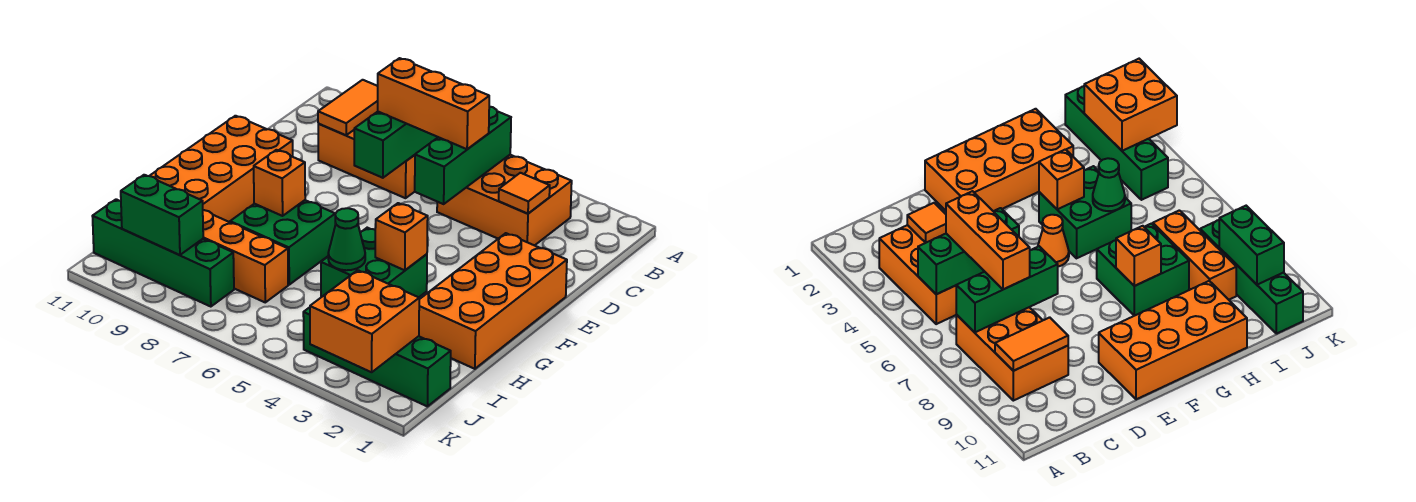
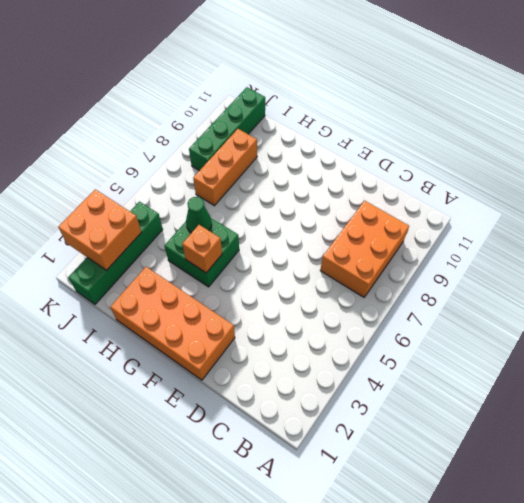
none -> orange brick B3:C5 level 1
none -> orange brick E10:H11 level 1
none -> orange cone F5 level 1

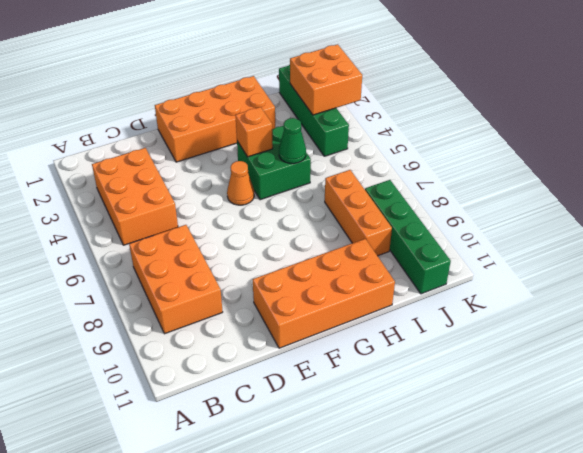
none -> green brick G7:H8 level 1
none -> green brick B5:D5 level 2
none -> green brick B7:D7 level 2

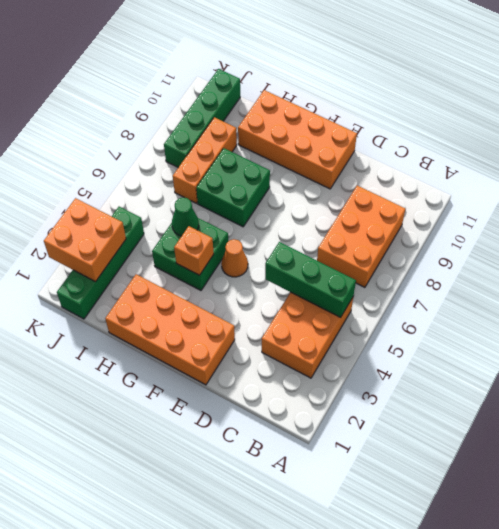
none -> green brick B7:D7 level 2
none -> orange tile B9:C9 level 2
none -> orange tile C3 level 2

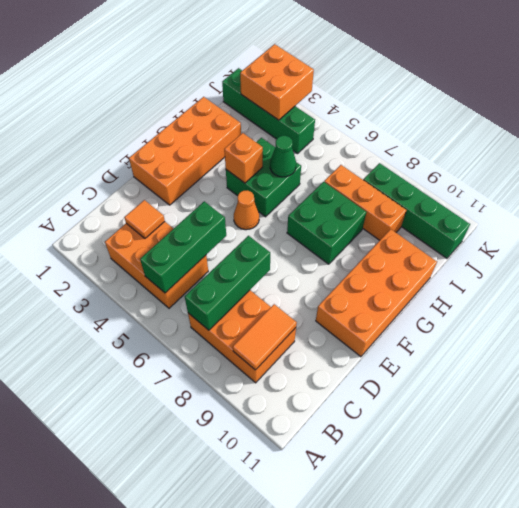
none -> orange brick G8 level 2
none -> green brick J9:J10 level 2
none -> orange brick C5:C7 level 3

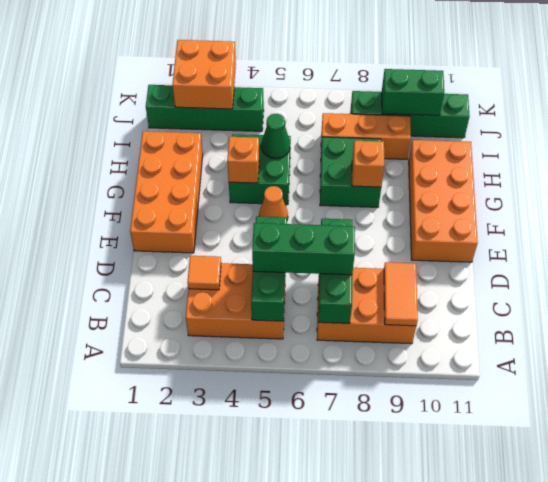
green brick C5:C7 level 3 -> orange brick C5:C7 level 3

